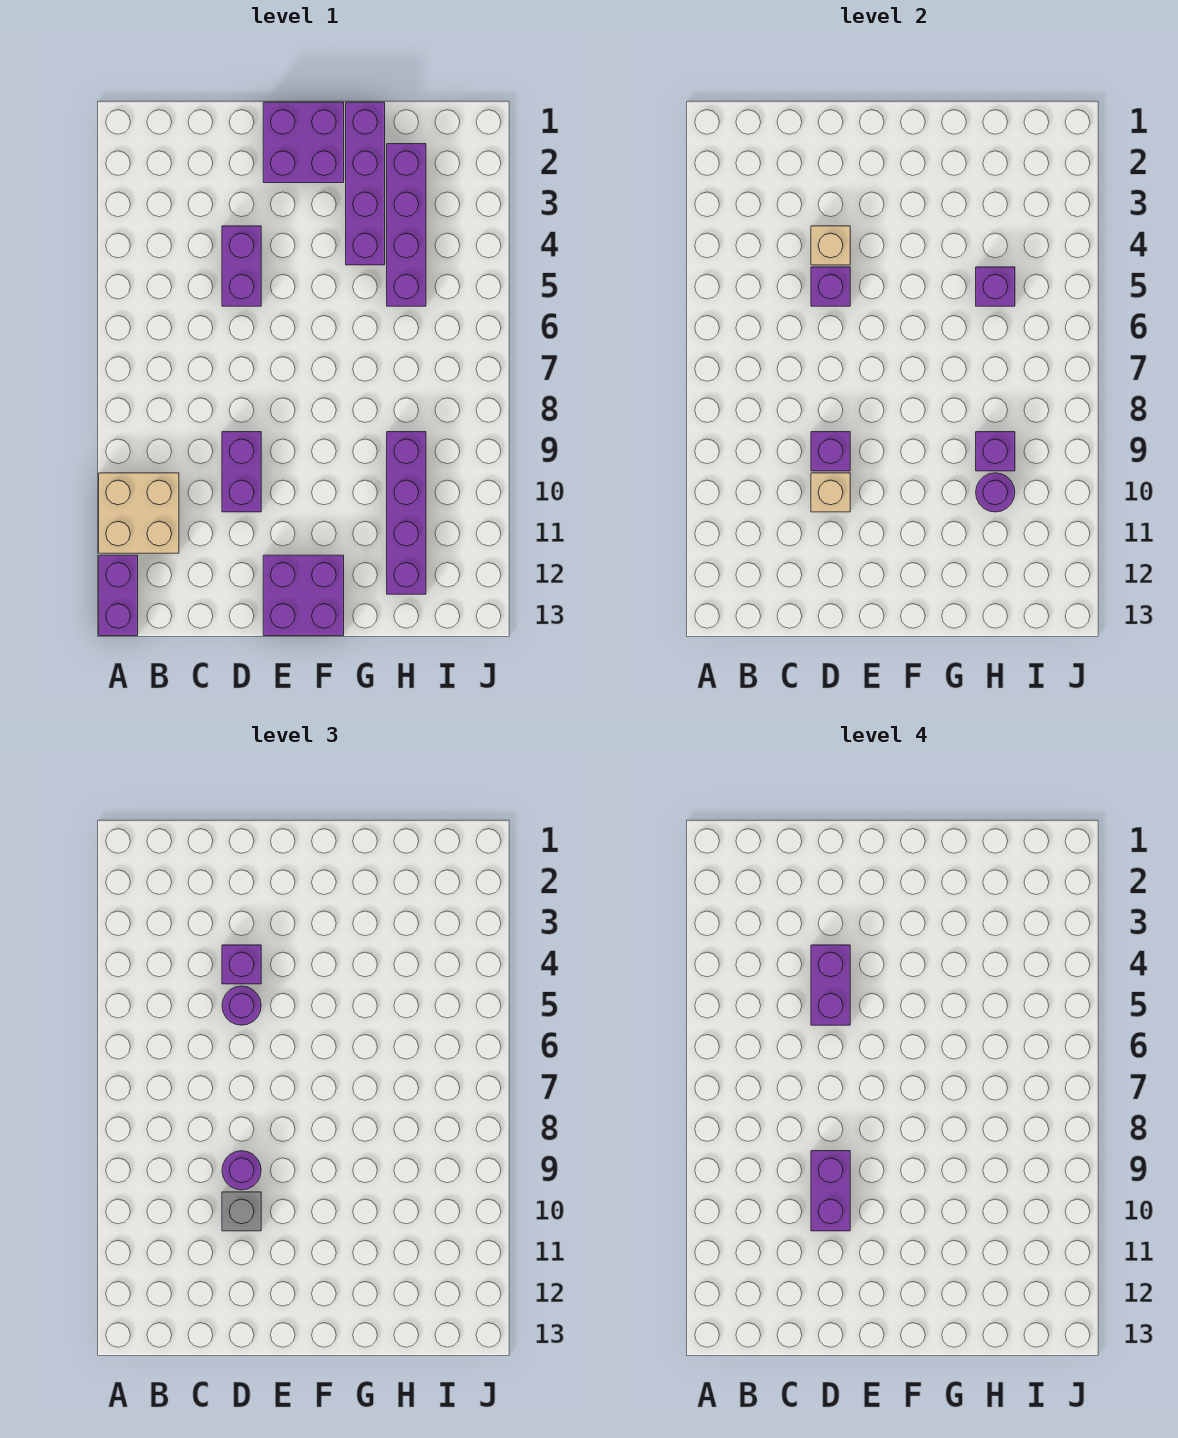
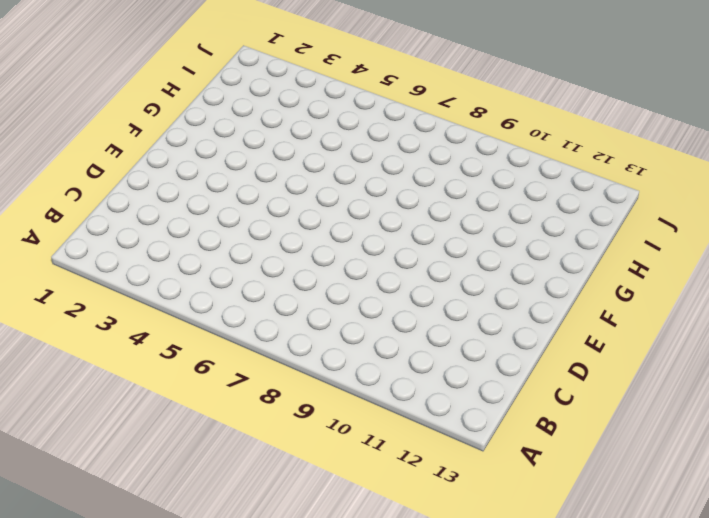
none -> tan brick A10:B11 level 1
none -> purple brick A12:A13 level 1
none -> purple brick D4:D5 level 1

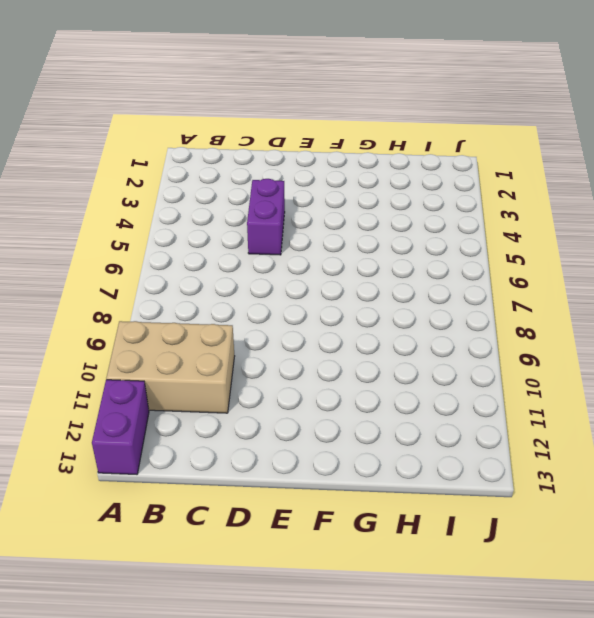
tan brick A10:C11 level 1 -> tan brick A10:B11 level 1
none -> purple brick D9:D10 level 1
none -> purple brick E1:F2 level 1
none -> purple brick E12:F13 level 1

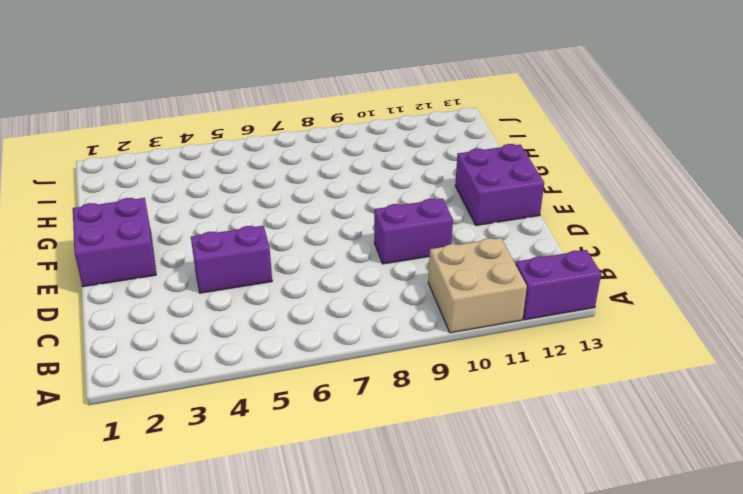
none -> purple brick G1:G4 level 1
none -> purple brick H2:H5 level 1
none -> purple brick H9:H12 level 1

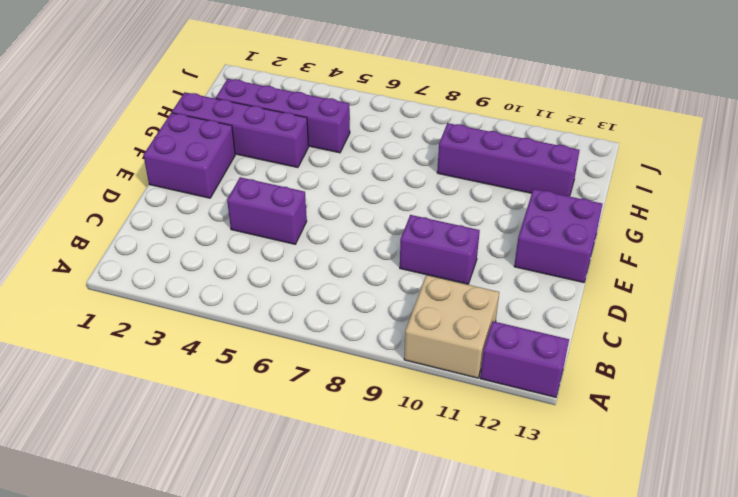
none -> tan brick D4 level 2
none -> purple brick D5 level 2
none -> purple brick D9 level 2

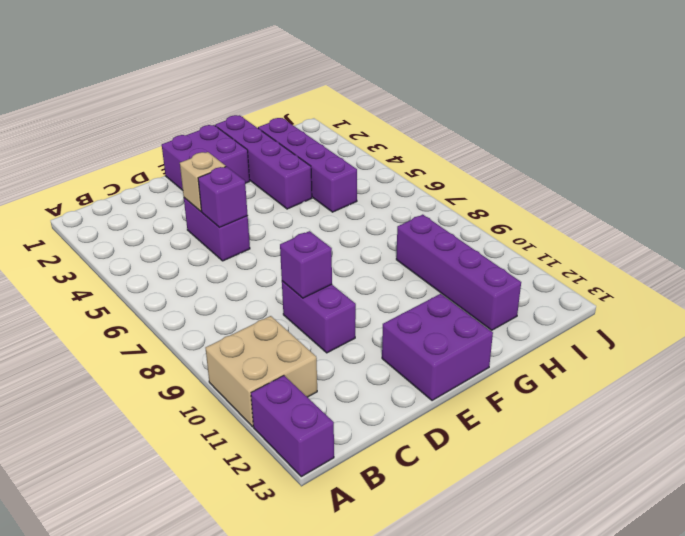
none -> tan brick D10 level 2
none -> purple brick H5 level 2
none -> purple brick H9 level 2

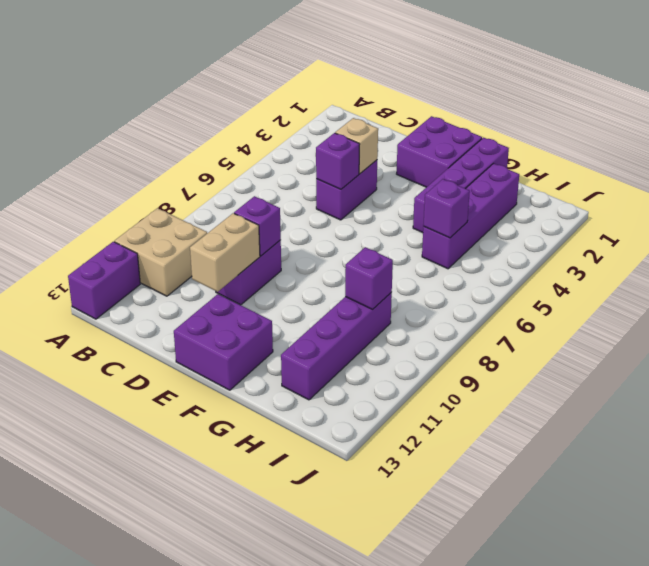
tan brick D10:D11 level 2 -> tan brick D10 level 2
none -> purple round brick H10 level 2
none -> purple brick D4 level 3
none -> purple round brick D5 level 3

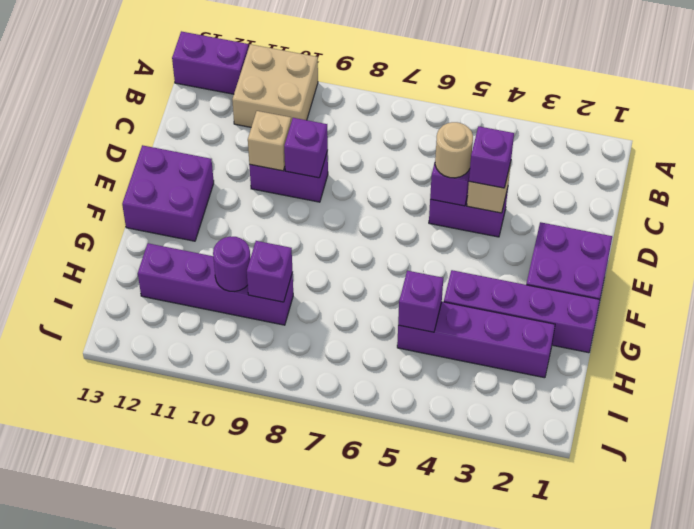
tan round brick D5 level 3 -> purple round brick D5 level 3
none -> purple round brick D9 level 3
none -> grey brick D10 level 3
none -> purple brick D4:D5 level 4

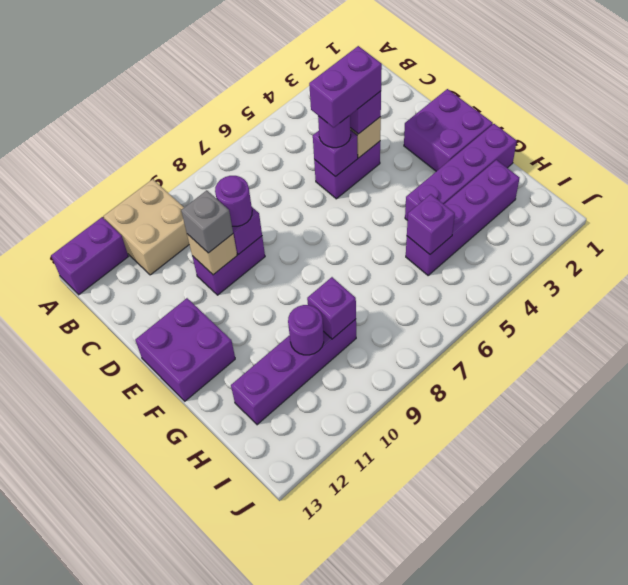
none -> purple brick D9:D10 level 4

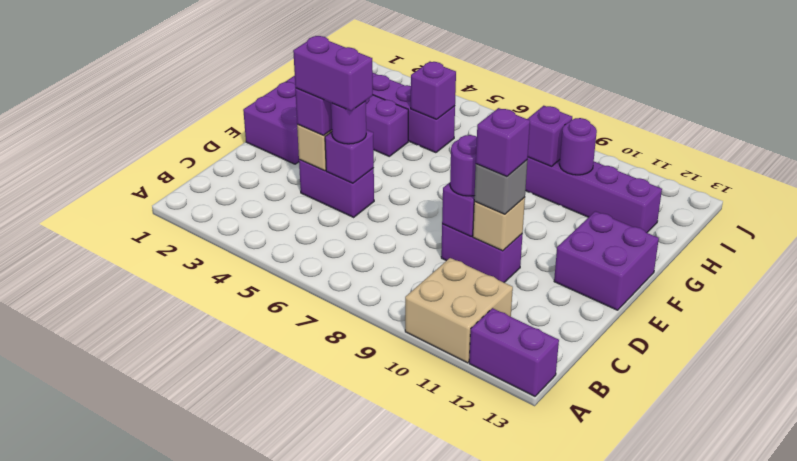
purple brick D10 level 4 -> purple brick D9:D10 level 4

